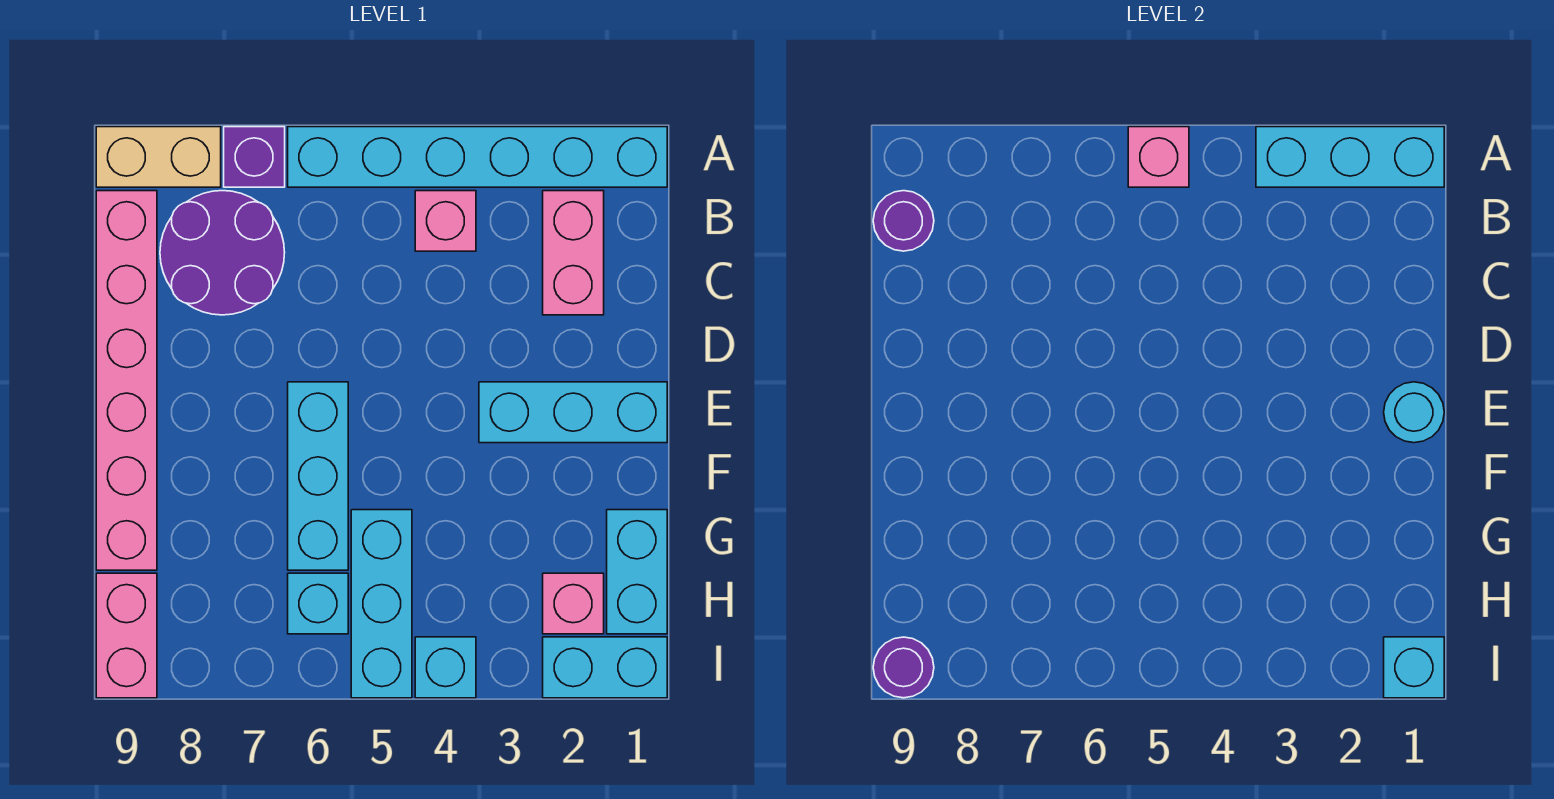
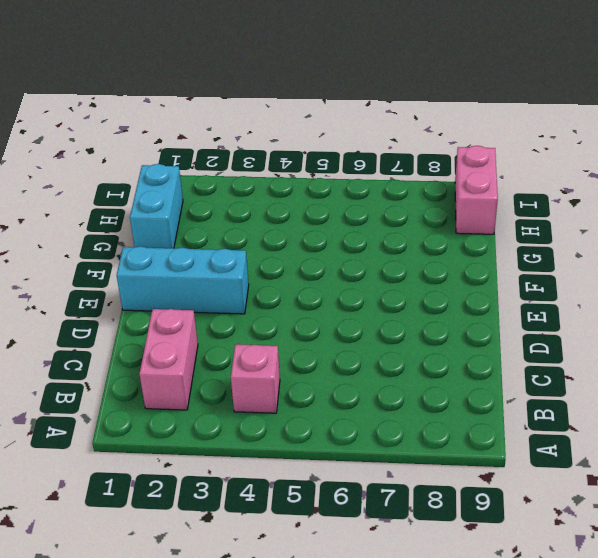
none -> cyan brick A1:A6 level 1
none -> purple brick A7 level 1
none -> tan brick A8:A9 level 1

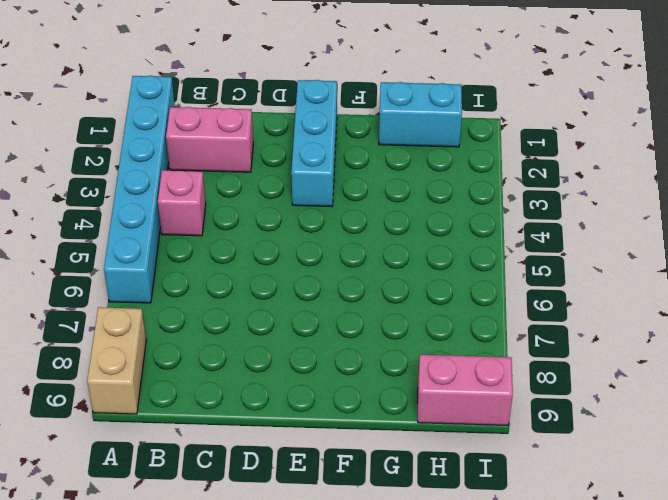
none -> purple brick A7 level 1
none -> purple round brick B7:C8 level 1
none -> pink brick B9:G9 level 1

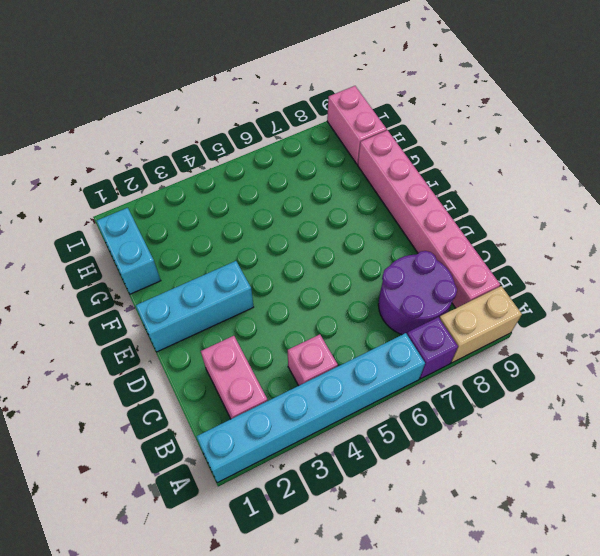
none -> cyan brick E6:G6 level 1
none -> cyan brick G5:I5 level 1
none -> pink brick H2 level 1

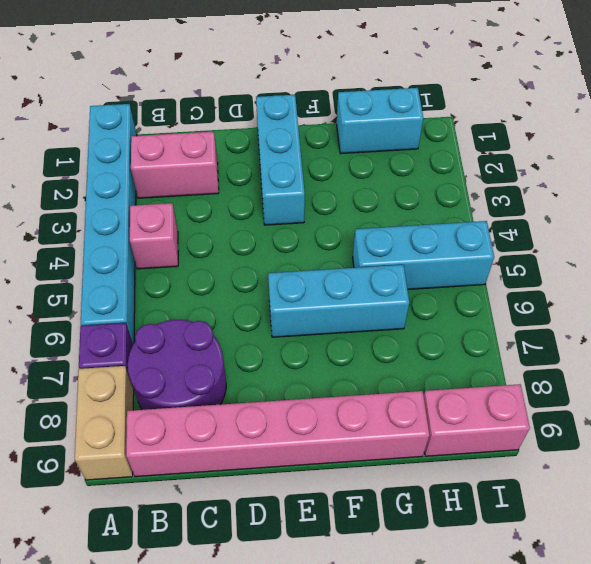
none -> pink brick H2 level 1
none -> cyan brick H6 level 1
none -> cyan brick I1:I2 level 1

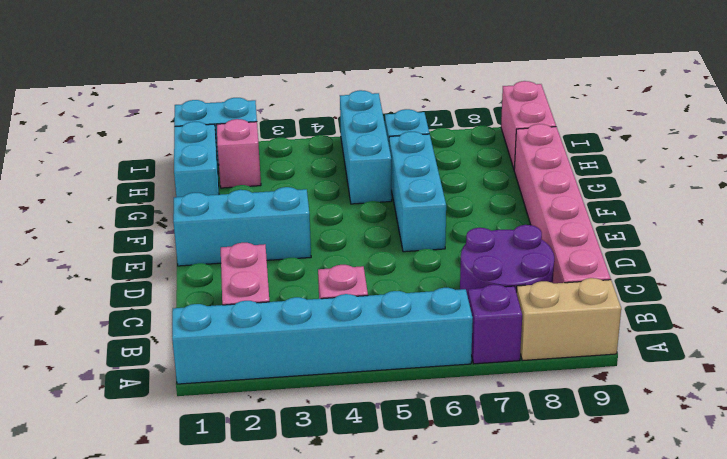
none -> cyan brick I4 level 1
none -> cyan brick A1:A3 level 2
none -> pink brick A5 level 2

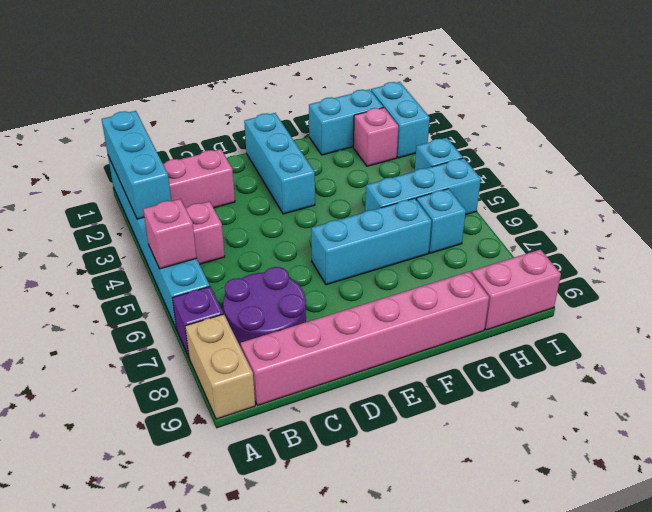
none -> purple round brick B9 level 2
none -> cyan round brick E1 level 2
none -> cyan brick I1 level 2

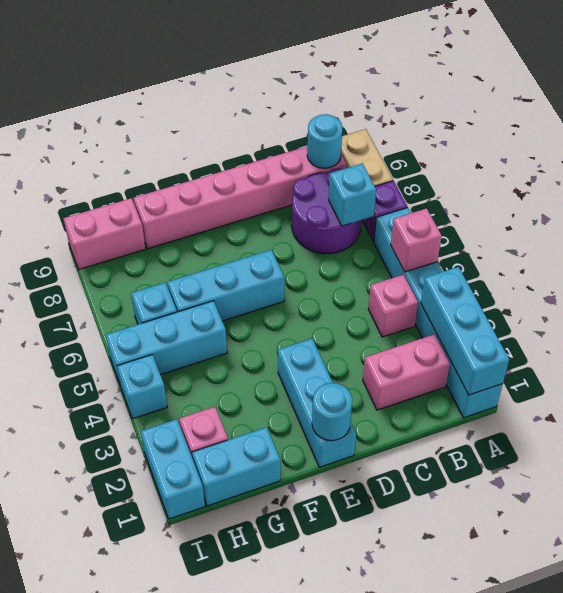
cyan brick B7 level 2 -> cyan brick I1 level 2
cyan round brick B9 level 2 -> purple round brick B9 level 2
none -> purple round brick I9 level 2

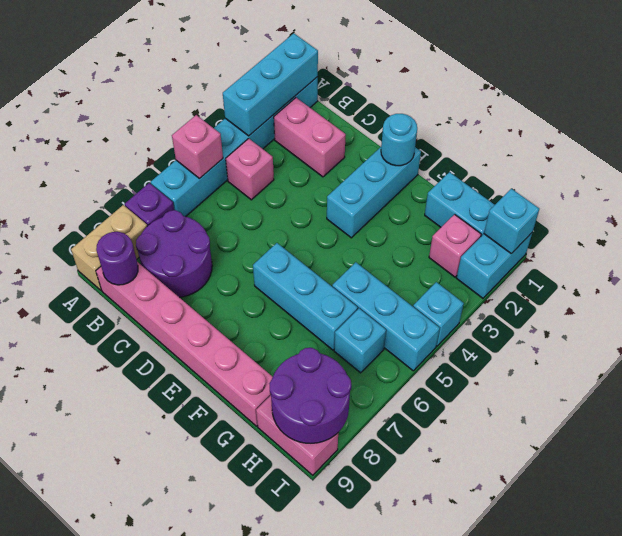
purple round brick H8:I9 level 2 -> purple round brick I9 level 2

